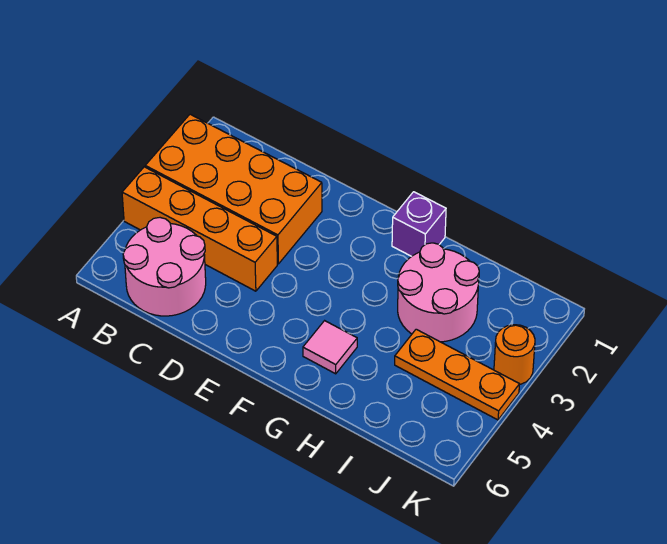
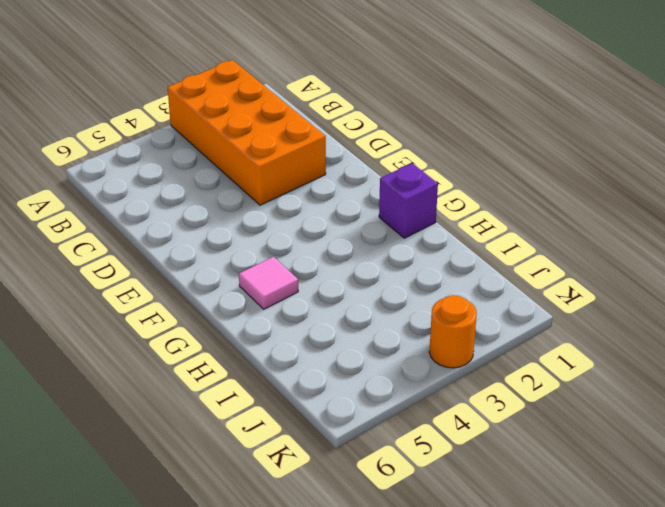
none -> orange brick A4:D4 level 1
none -> pink round brick B5:C6 level 1

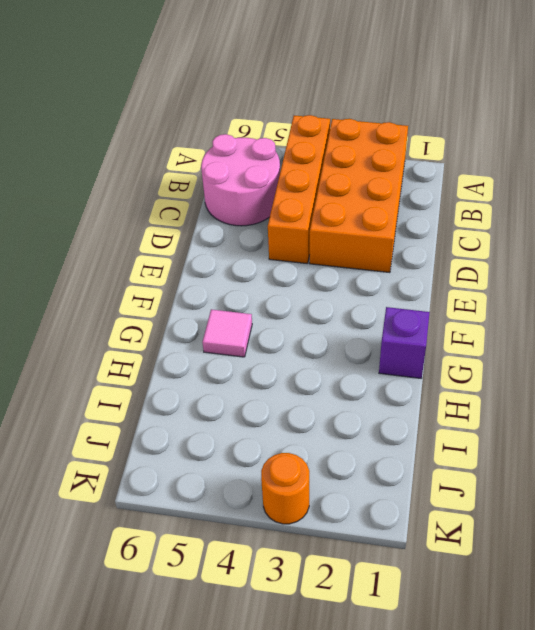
none -> pink round brick H2:I3 level 1
none -> orange plate I4:K4 level 1

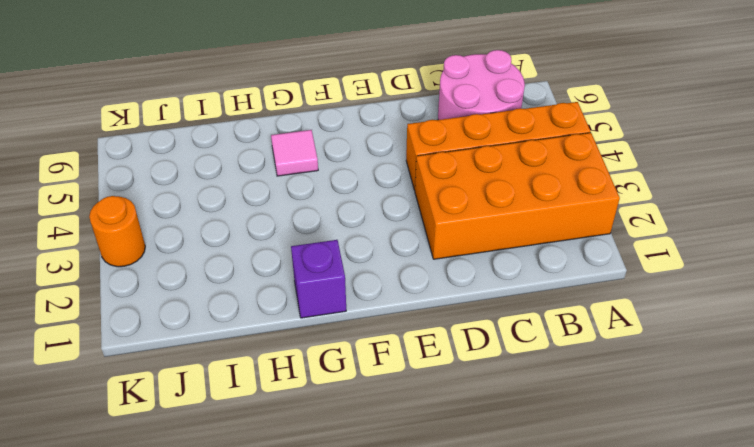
none -> pink round brick H2:I3 level 1
none -> orange plate I4:K4 level 1

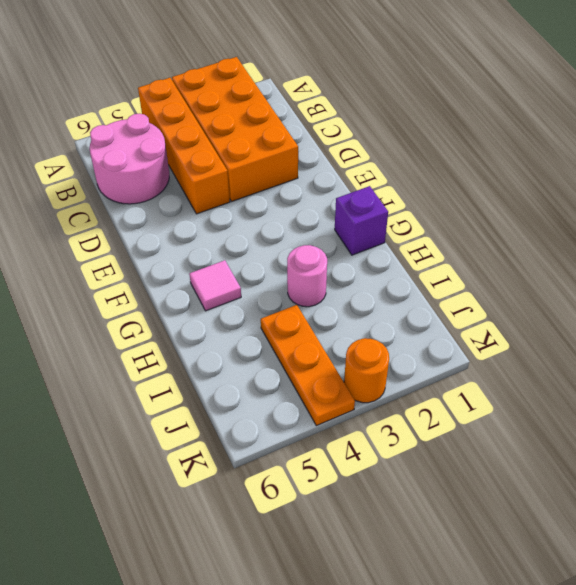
pink round brick H3 level 1 -> pink round brick H2:I3 level 1

